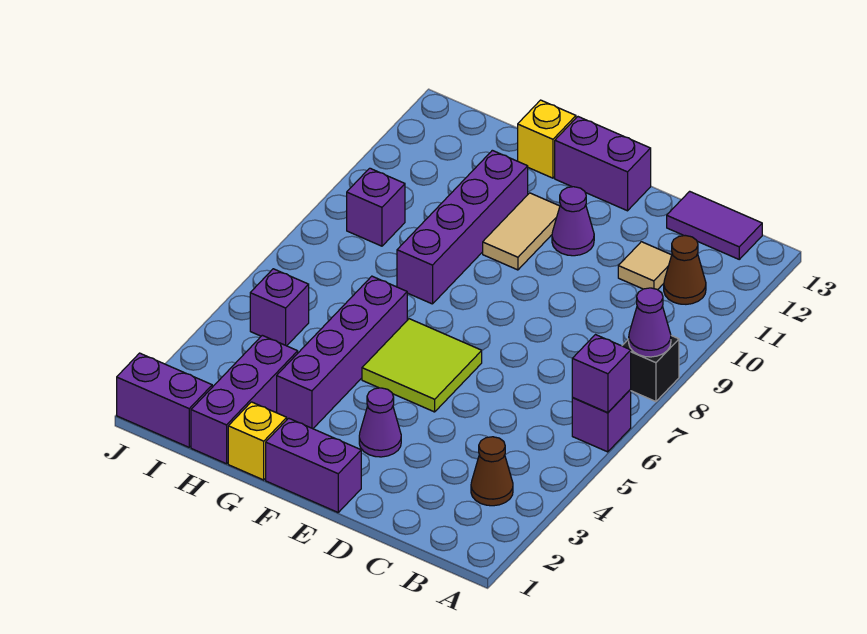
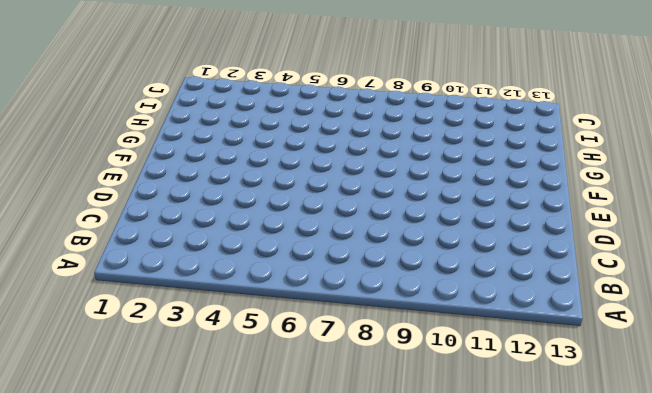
none -> purple brick A6 level 1
none -> black brick A8 level 1
none -> brown cone B3 level 1

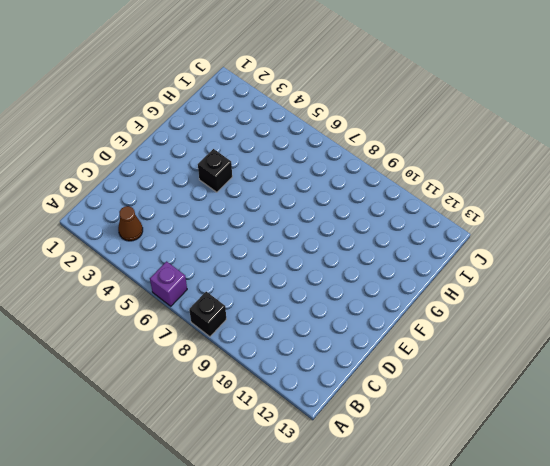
black brick F4 level 1 -> none
none -> brown cone B11 level 1
none -> purple tile B13:C13 level 1
none -> tan tile C11 level 1

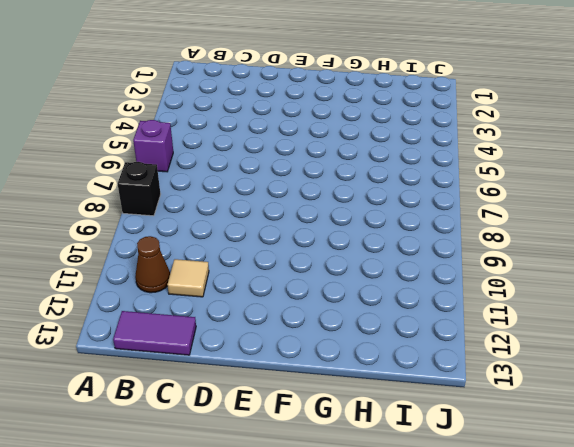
none -> brown cone B3 level 1
none -> purple brick E1:F1 level 1
none -> purple cone E3 level 1

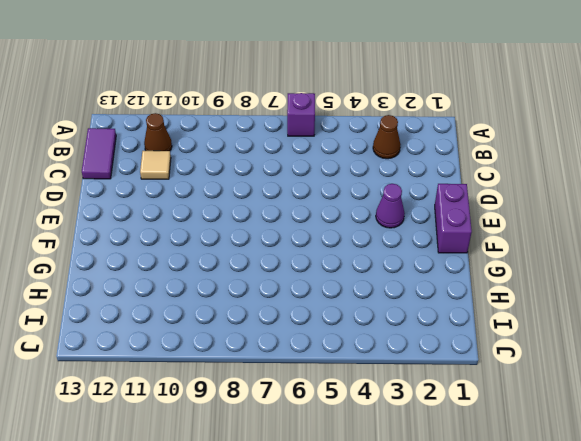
none -> black brick A8 level 1
none -> lime tile E5:F6 level 1
none -> purple cone E11 level 1

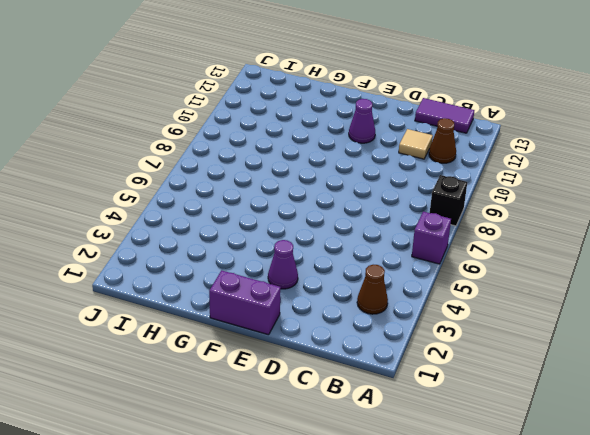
none -> lime tile E5:F6 level 1
none -> purple brick E13:F13 level 1
none -> tan tile F10:F11 level 1

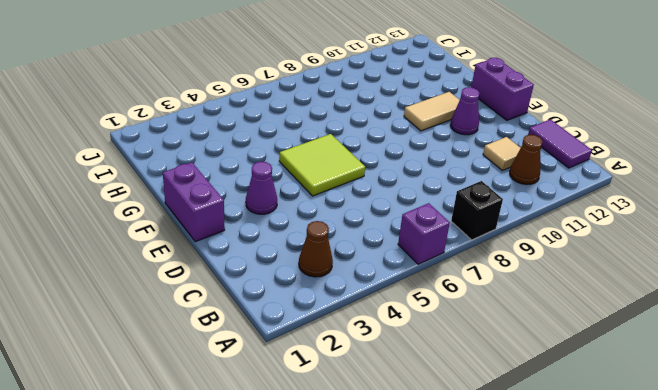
none -> yellow brick G1 level 1
none -> purple brick G3:G6 level 1
none -> purple brick G8:G11 level 1

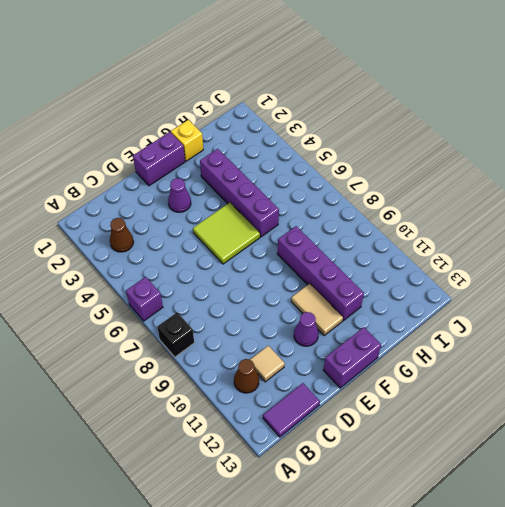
none -> yellow brick G13 level 1
none -> purple brick H1:H3 level 1
none -> purple brick I1:J1 level 1

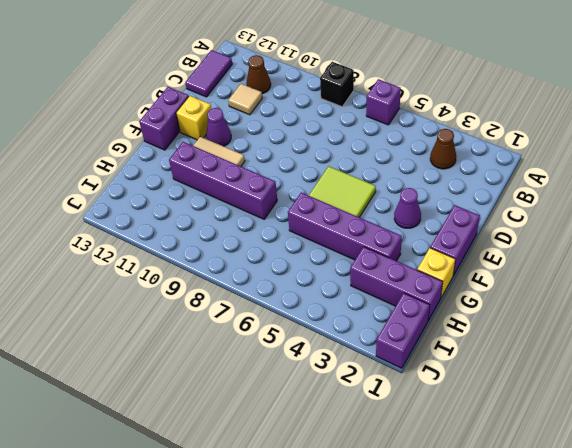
yellow brick E12 level 1 -> yellow brick G13 level 1
none -> purple brick I5 level 1
none -> purple brick I9 level 1
none -> purple brick A6 level 2

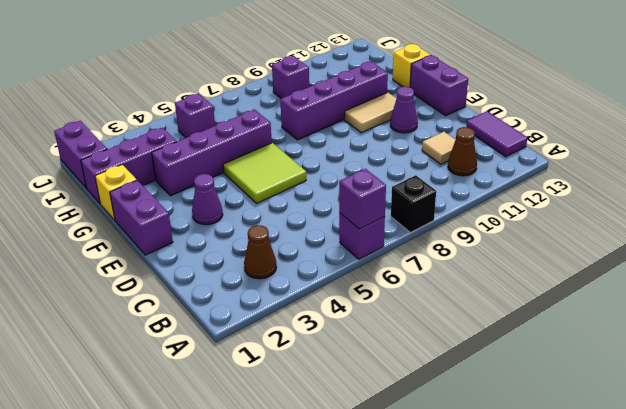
none -> purple cone A8 level 2

